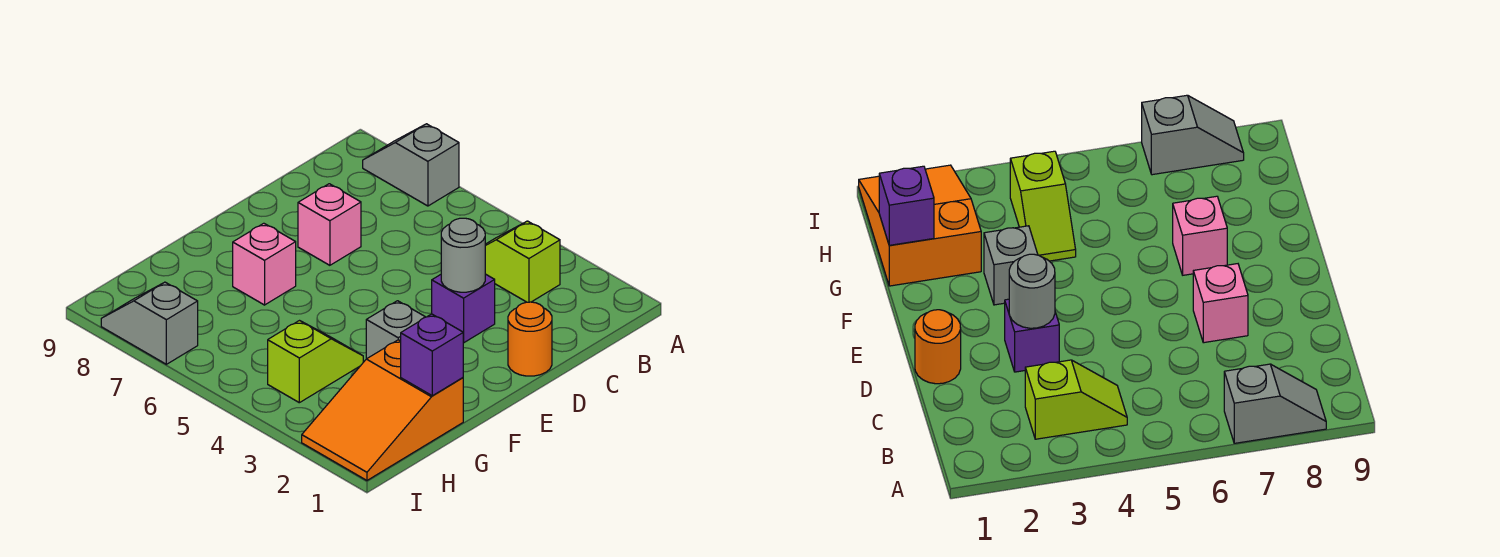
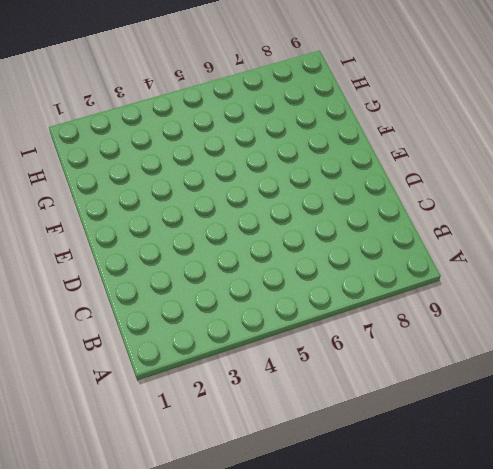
none -> grey slope A7:A8 level 1 top 7
none -> lime slope B3:B4 level 1 top 3
none -> orange round brick D1 level 1

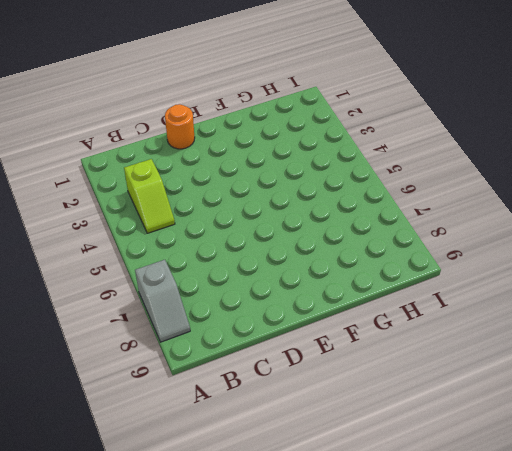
none -> purple brick D3 level 1
none -> pink brick D7 level 1
none -> grey brick F3 level 1

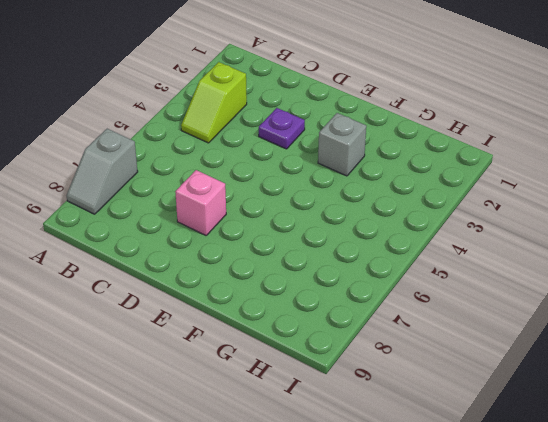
purple plate D3 level 1 -> purple brick D3 level 1
none -> orange round brick D1 level 1
none -> pink brick F7 level 1
none -> orange slope G1:I2 level 1 top G

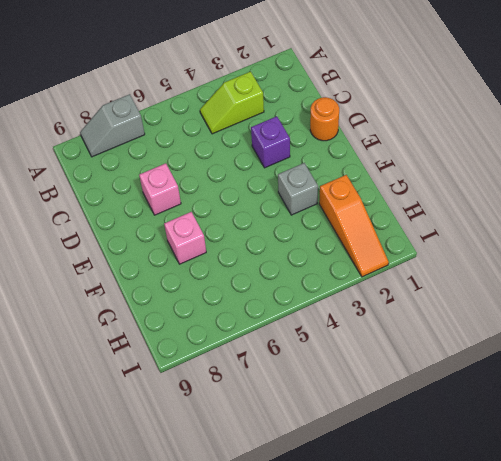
orange slope G2:I2 level 1 top G -> orange slope G1:I2 level 1 top G
none -> lime slope G4:H4 level 1 top H
none -> grey slope I7:I8 level 1 top 7
none -> grey round brick D3 level 2

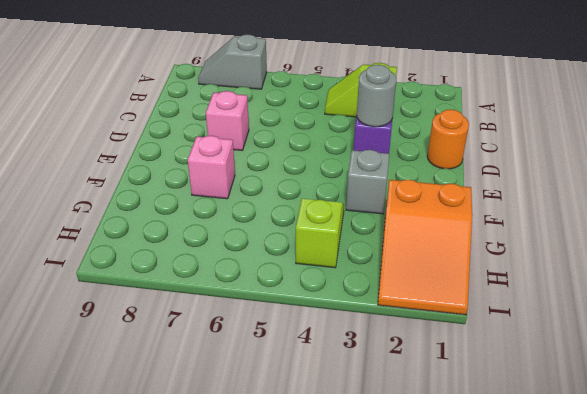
none -> grey slope I7:I8 level 1 top 7
none -> purple brick G1 level 2

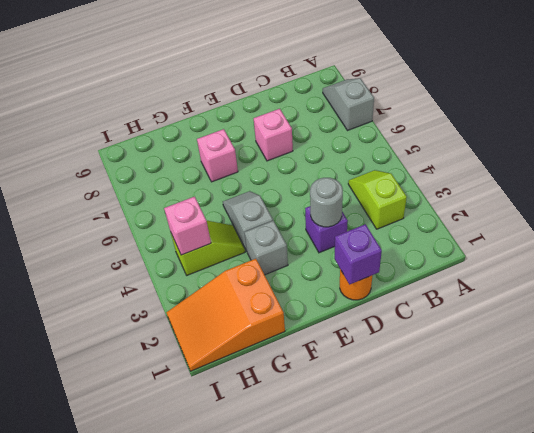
purple brick D1 level 2 -> purple brick G1 level 2
grey slope F4:F5 level 1 top 4 -> grey slope I7:I8 level 1 top 7
pink brick H4 level 2 -> none

